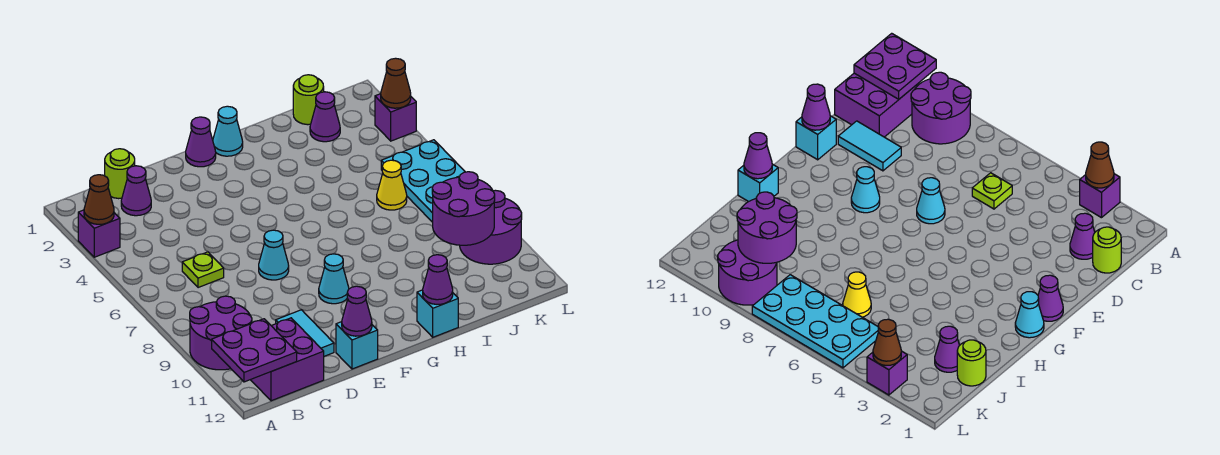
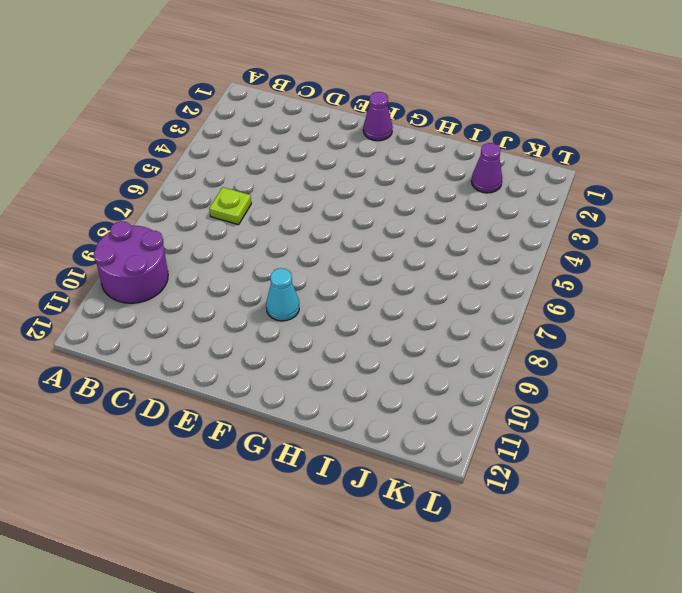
none -> purple brick A3 level 1
none -> purple brick B11:C12 level 1
none -> lime round brick C1 level 1

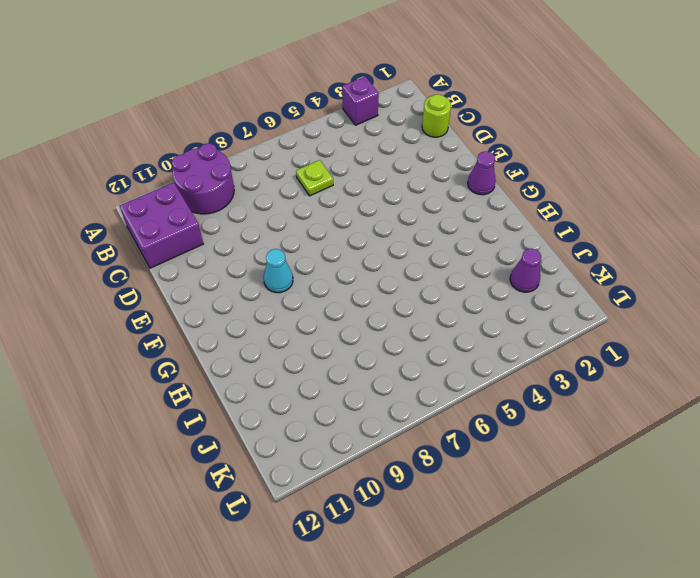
none -> purple cone C2 level 1
none -> cyan tile D10:D11 level 1
none -> cyan cone E7 level 1

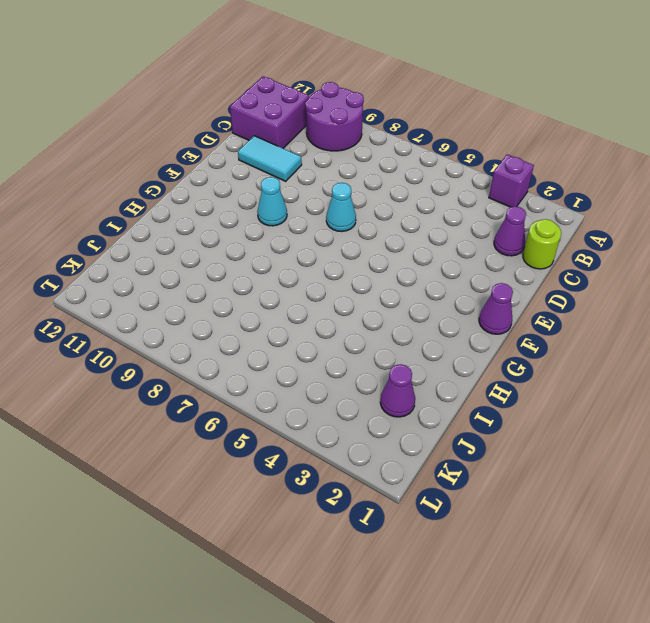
none -> lime plate C6 level 1
none -> cyan brick E12 level 1
none -> cyan cone G1 level 1

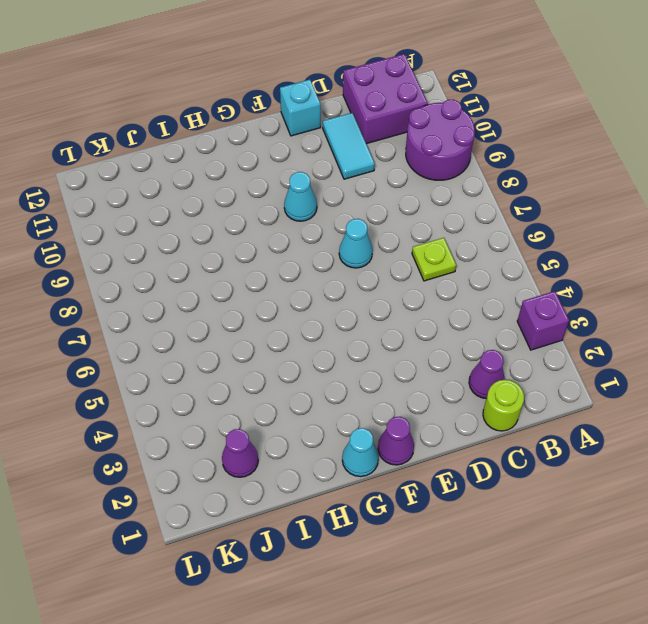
none -> cyan brick H12 level 1
none -> lime round brick J1 level 1
none -> yellow cone J6 level 1

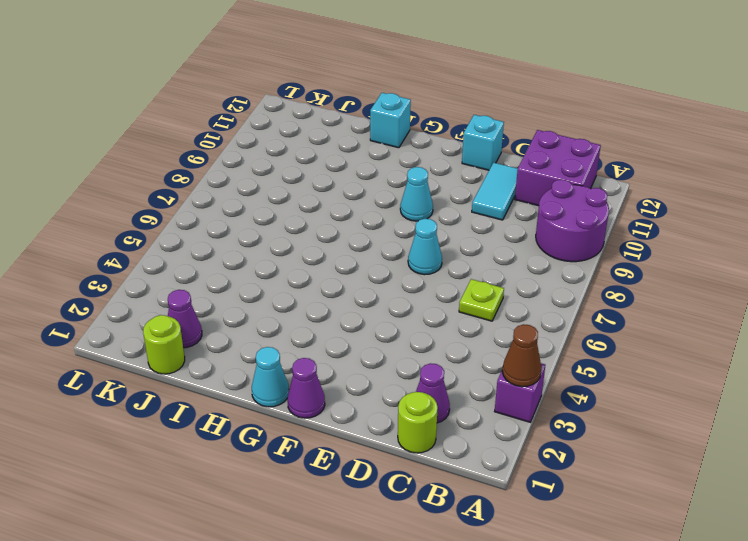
none -> yellow cone J6 level 1
none -> cyan plate K5:L8 level 1
none -> purple round brick K9:L10 level 1

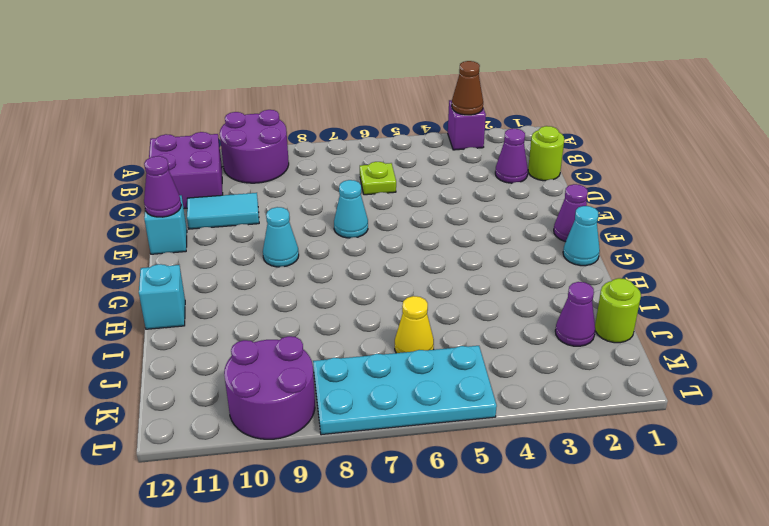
none -> purple brick L3 level 1
none -> purple plate A11:B12 level 2
none -> purple cone H12 level 2

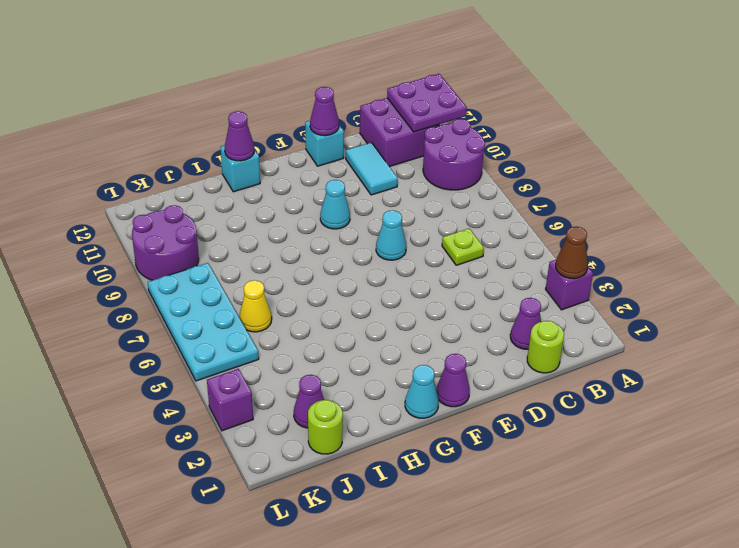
none -> purple round brick J9:K10 level 2
none -> brown cone L3 level 2

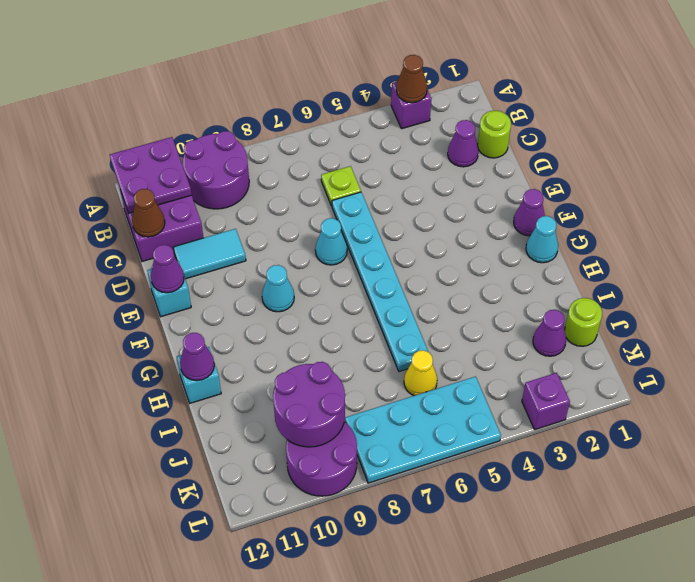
brown cone C12 level 2 -> brown cone L3 level 2
cyan plate D6:I6 level 1 -> none

